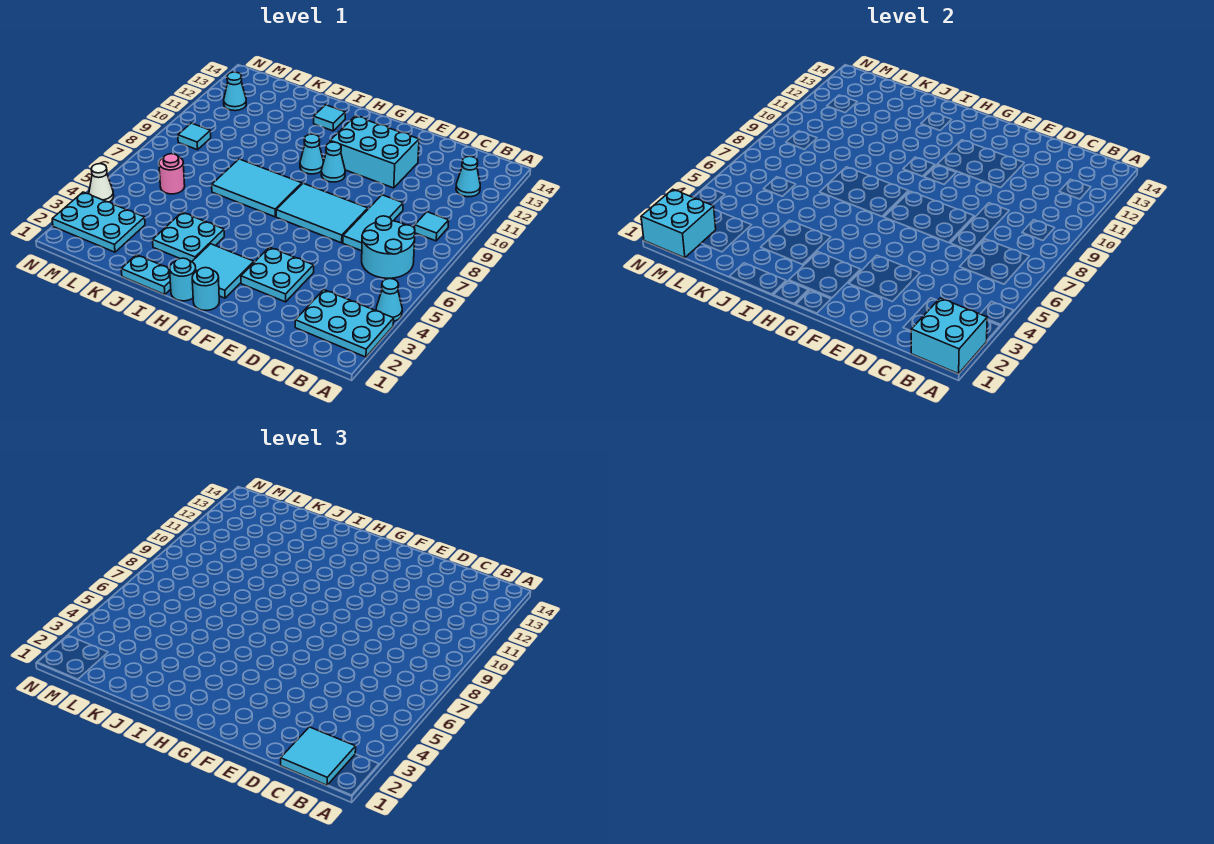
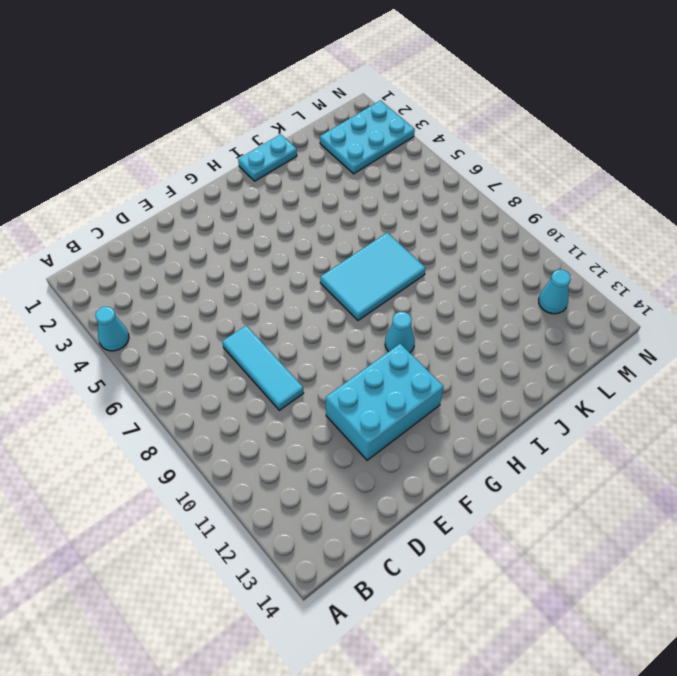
none -> cyan plate A2:C3 level 1
none -> cyan round brick B6:C7 level 1
none -> cyan tile B9 level 1

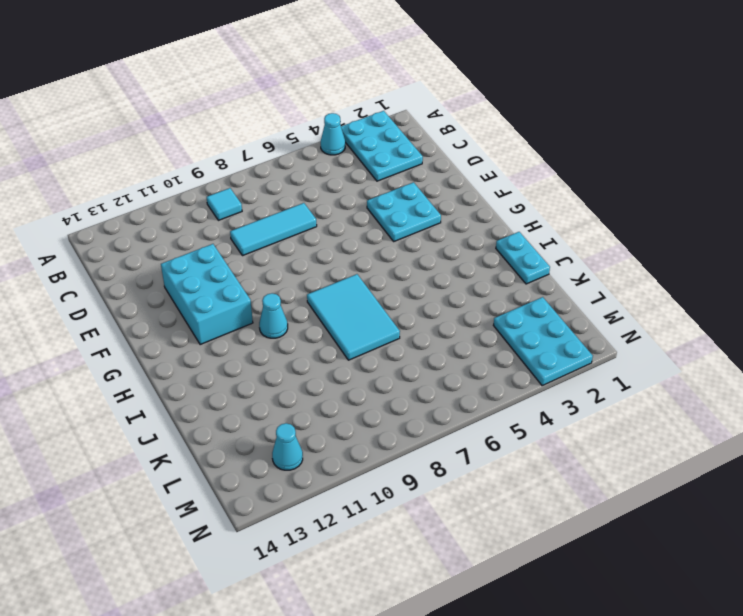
none -> cyan round brick B6:C7 level 1
none -> cyan cone B12 level 1
none -> cyan tile E7:G8 level 1

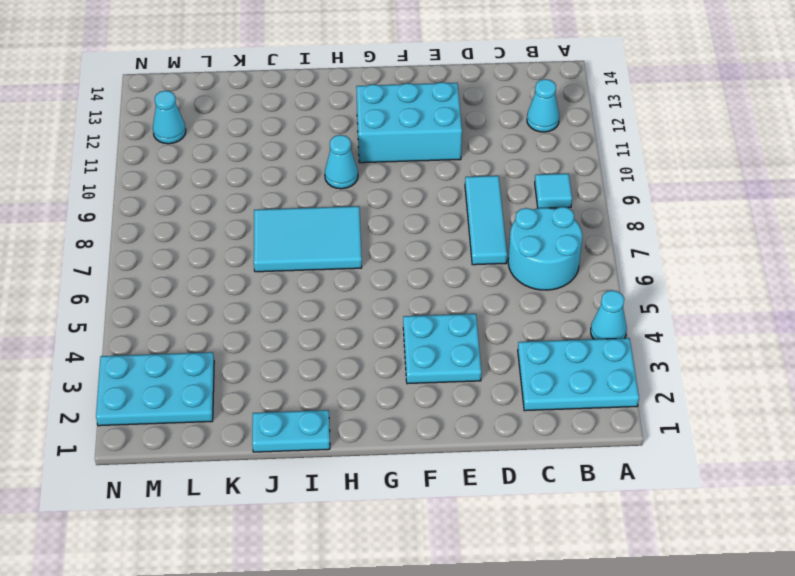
none -> cyan tile E7:G8 level 1
none -> cyan round brick G1 level 1
none -> cyan tile G2:H3 level 1

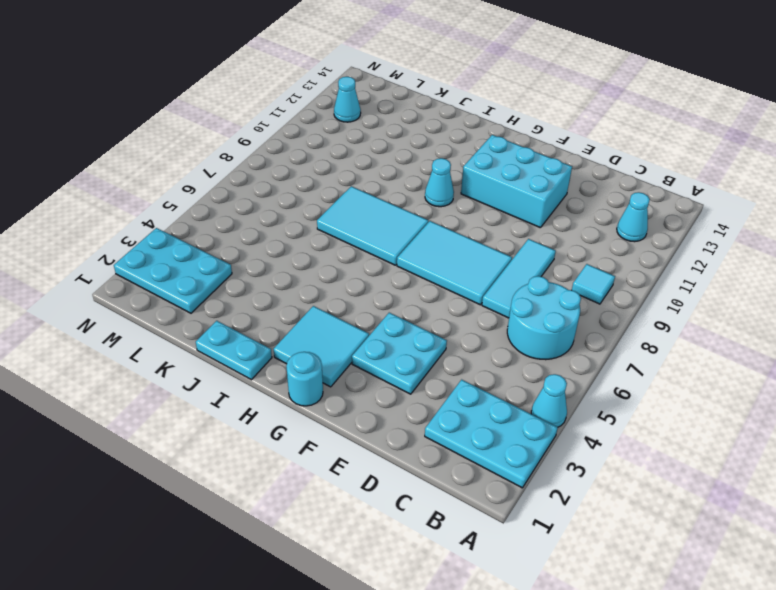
none -> cyan cone G10 level 1
none -> cyan round brick H1 level 1
none -> cyan plate I3:J4 level 1

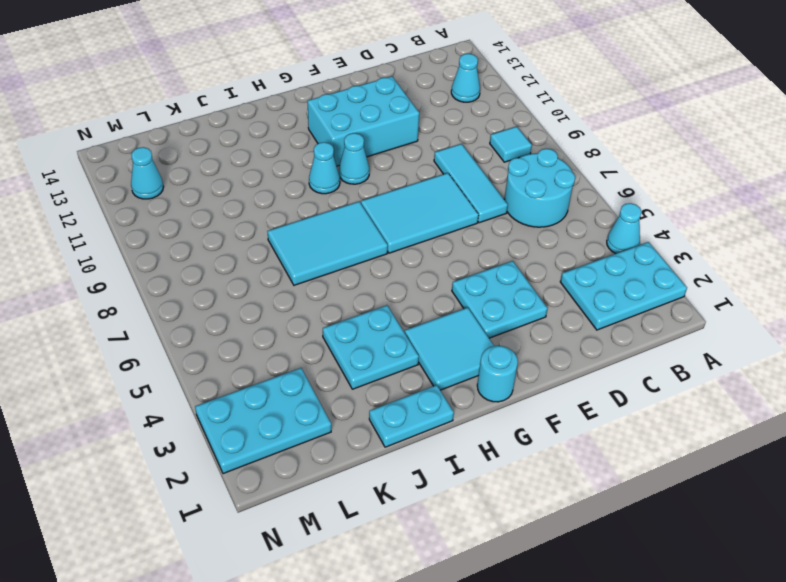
none -> cyan round brick H1 level 1
none -> cyan tile I13 level 1
none -> pink round brick L6 level 1

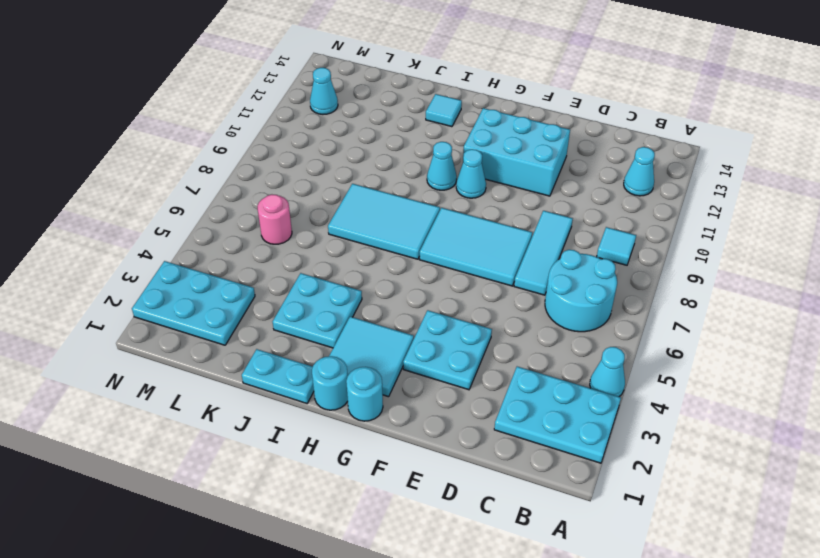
none -> cyan tile M9 level 1
none -> white cone N4 level 1
none -> cyan brick A1:B2 level 2

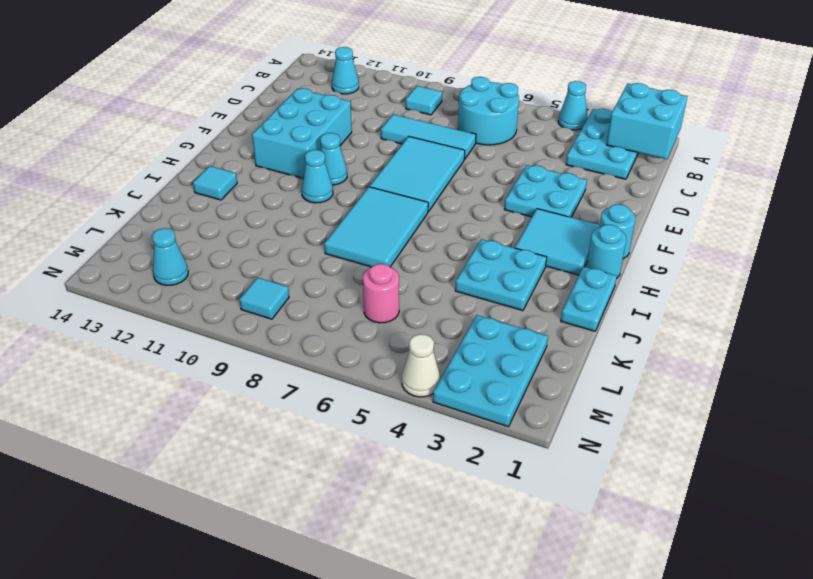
none -> cyan brick M1:N2 level 2
none -> cyan tile B1:C2 level 3

